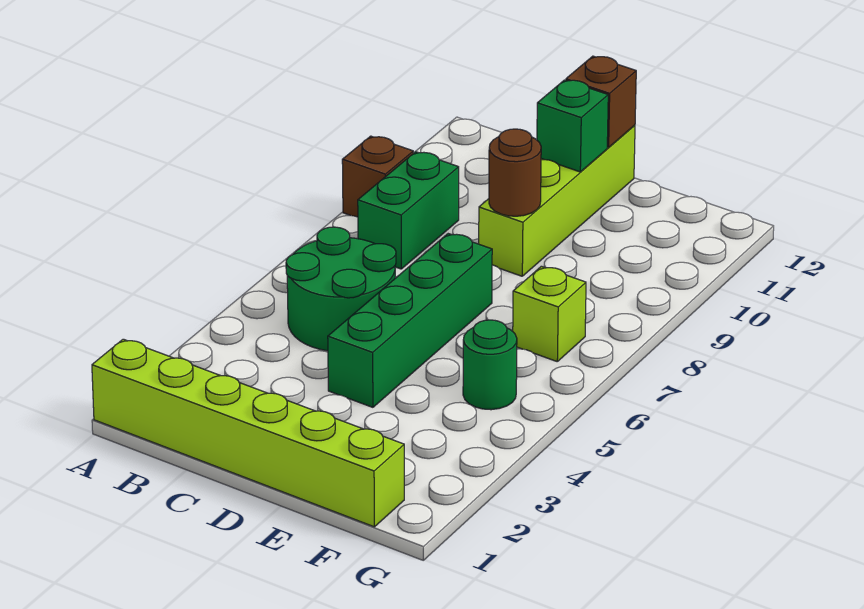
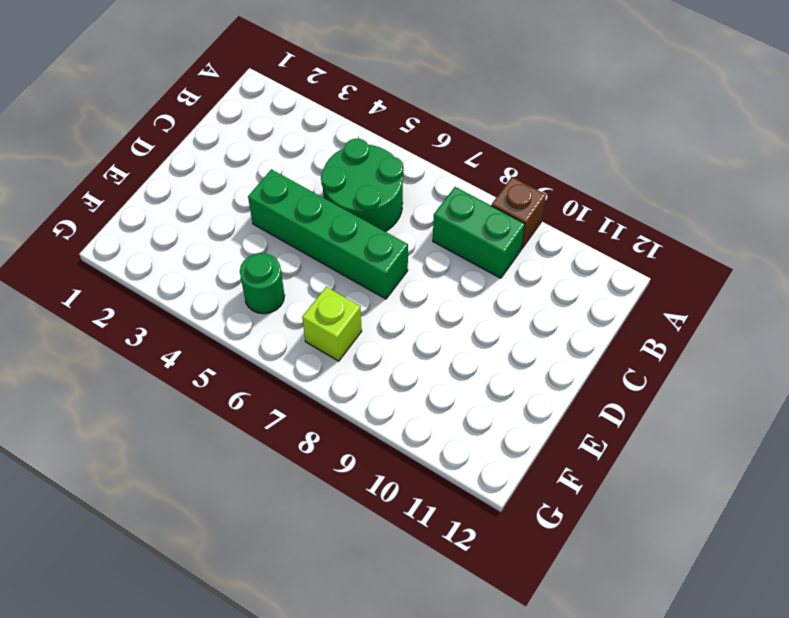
none -> lime brick A1:F1 level 1
none -> lime brick D9:D12 level 1

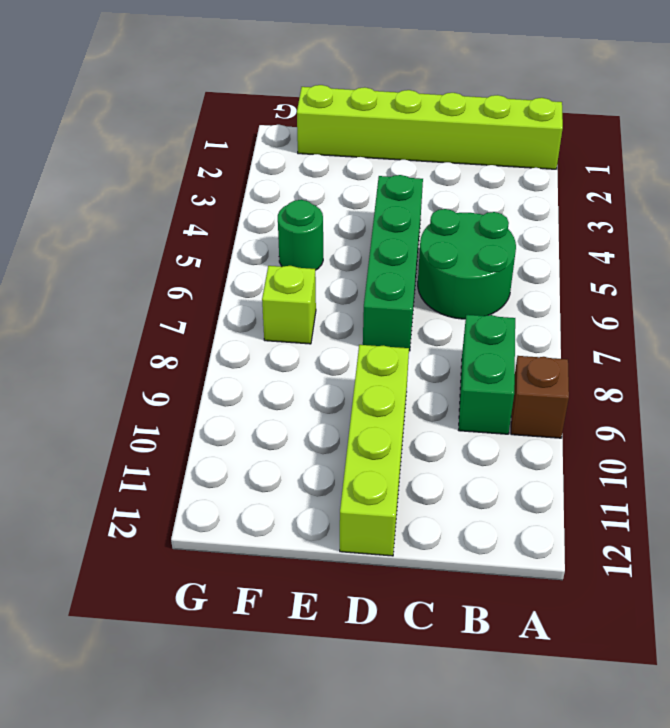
none -> brown round brick D9 level 2
none -> green brick D11 level 2

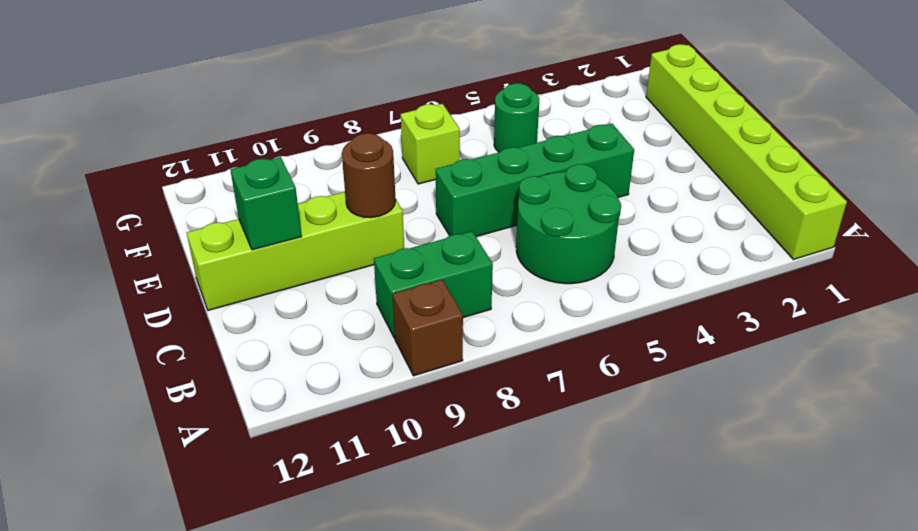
none -> brown brick D12 level 2

